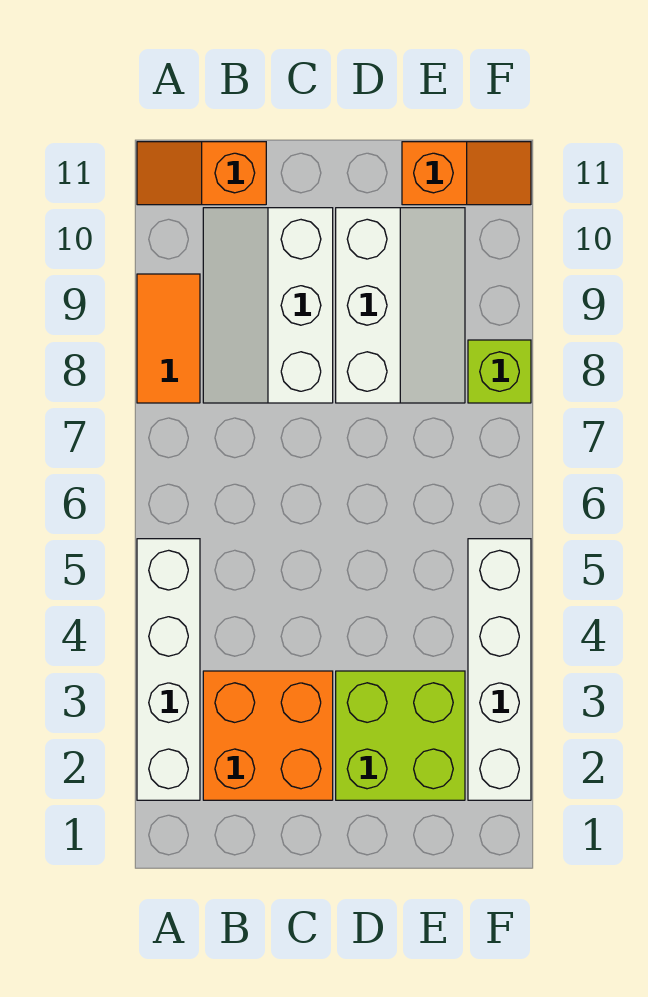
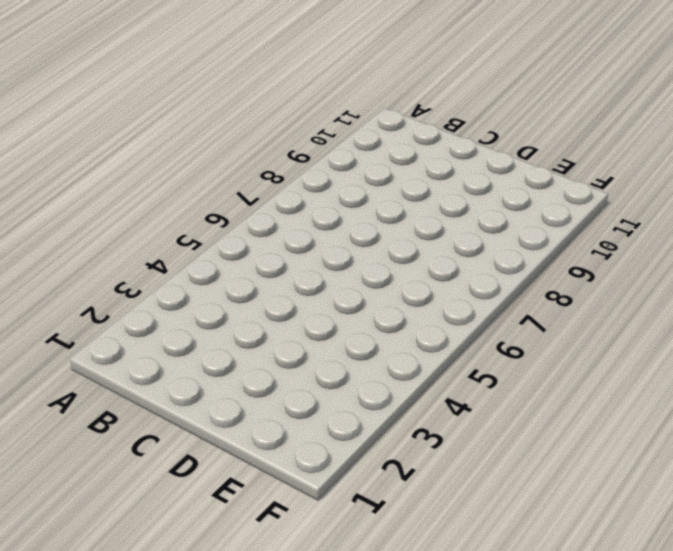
none -> white brick A2:A5 level 1
none -> orange tile A8:A9 level 1

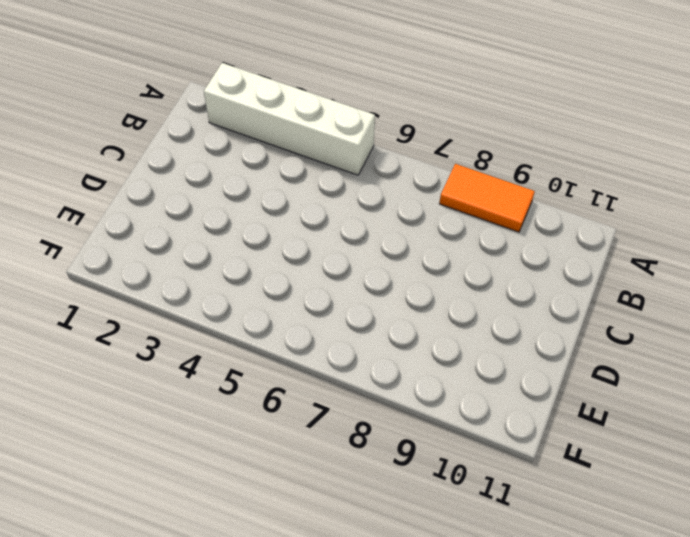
none -> orange slope A11:B11 level 1 top B
none -> orange brick B2:C3 level 1

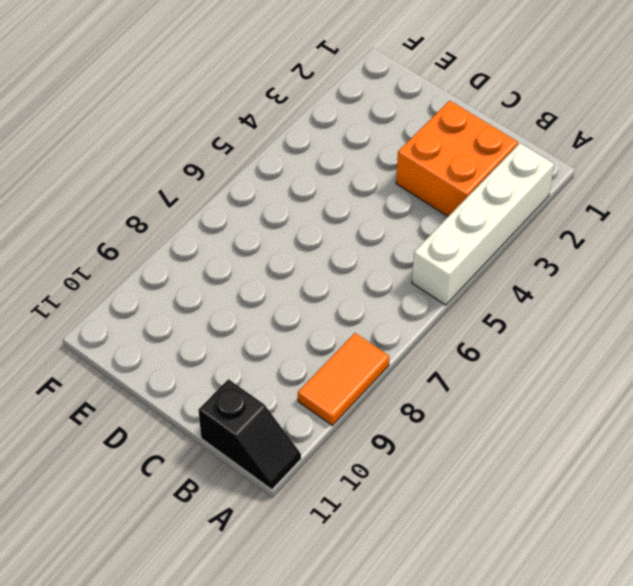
black slope A11:B11 level 1 top B -> orange slope A11:B11 level 1 top B
none -> white slope B8:C10 level 1 top C
none -> lime brick D2:E3 level 1

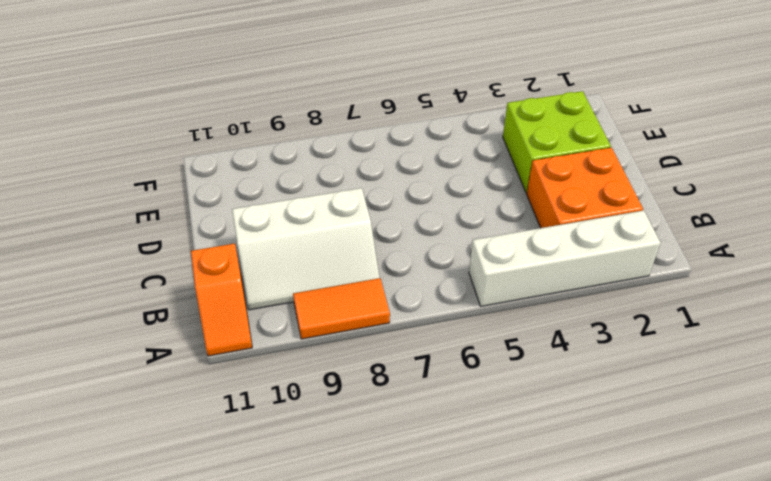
none -> white slope D8:E10 level 1 top D
none -> orange slope E11:F11 level 1 top E

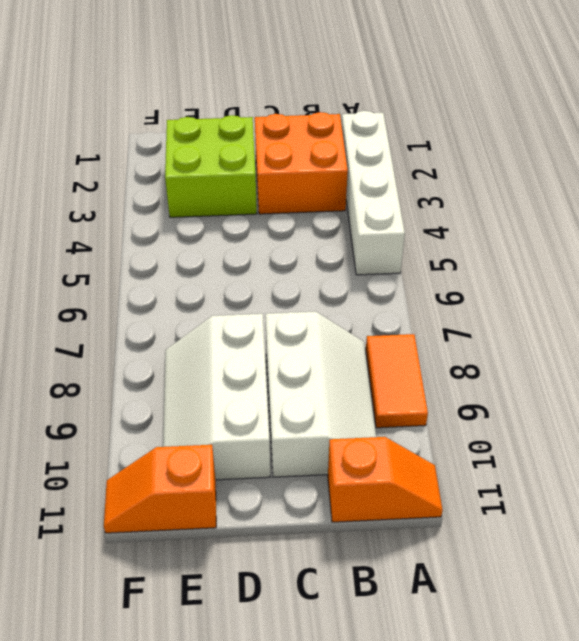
none -> white brick F2:F5 level 1
none -> lime brick F8 level 1

